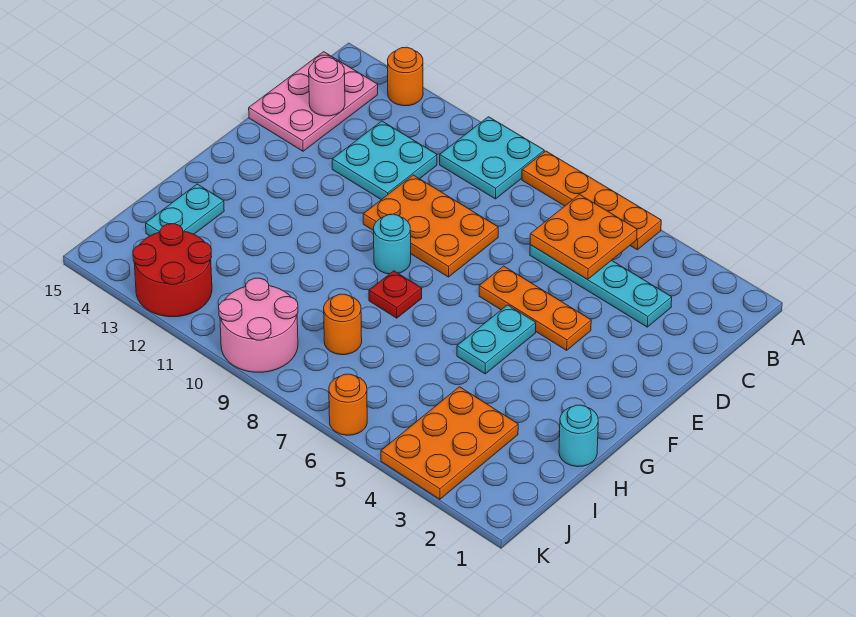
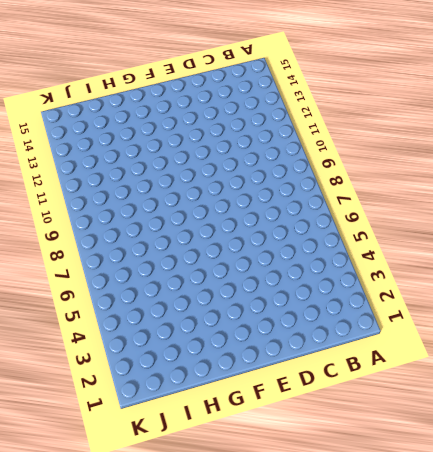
none -> orange plate A5:A8 level 1
none -> cyan plate A9:B10 level 1
none -> orange round brick A13 level 1

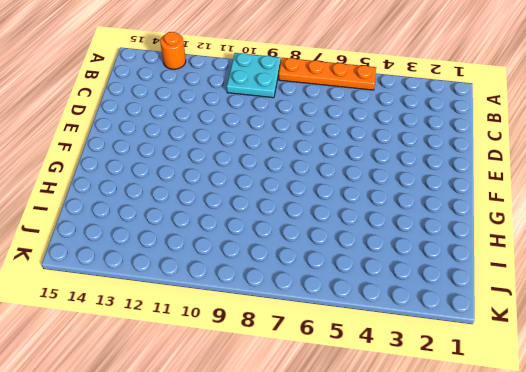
none -> pink plate B14:D15 level 1
none -> cyan plate C3:C6 level 1
none -> cyan plate C11:D12 level 1

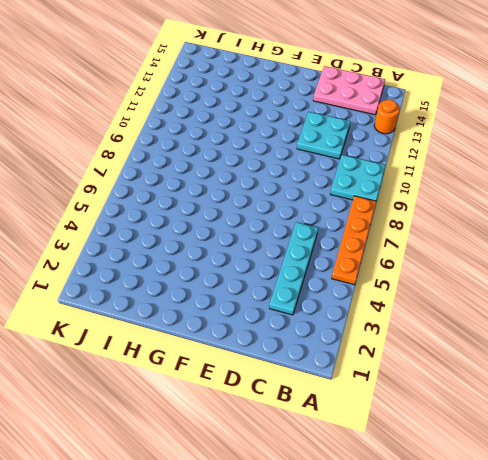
none -> orange plate D8:E10 level 1
none -> orange plate E4:E6 level 1
none -> cyan plate F5:G5 level 1

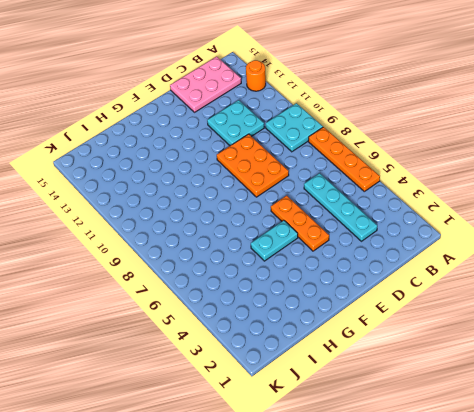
none -> cyan round brick F9 level 1
none -> red plate G8 level 1
none -> cyan round brick H1 level 1

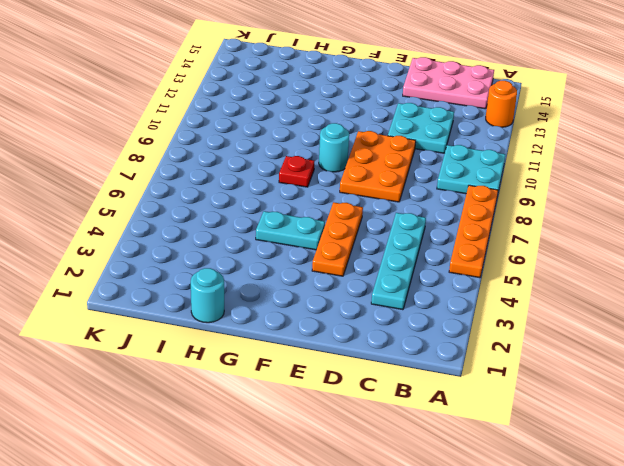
none -> cyan plate H14:I14 level 1
none -> orange plate I3:K4 level 1
none -> orange round brick I8 level 1

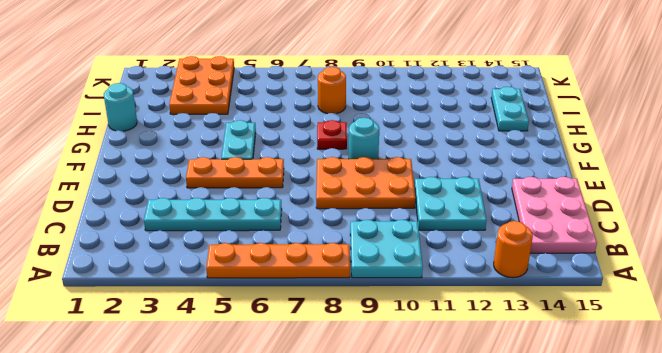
none -> pink round brick J9:K10 level 1
none -> red round brick J12:K13 level 1
none -> orange round brick K6 level 1

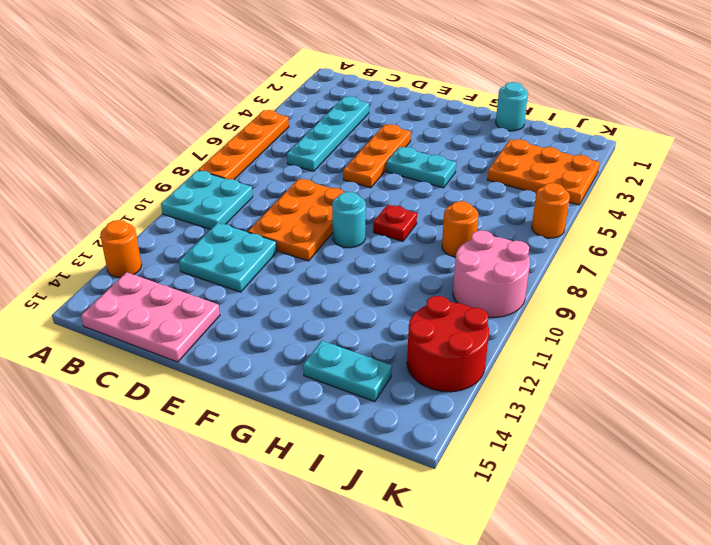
none -> orange plate B5:C6 level 2
none -> pink round brick C14 level 2

